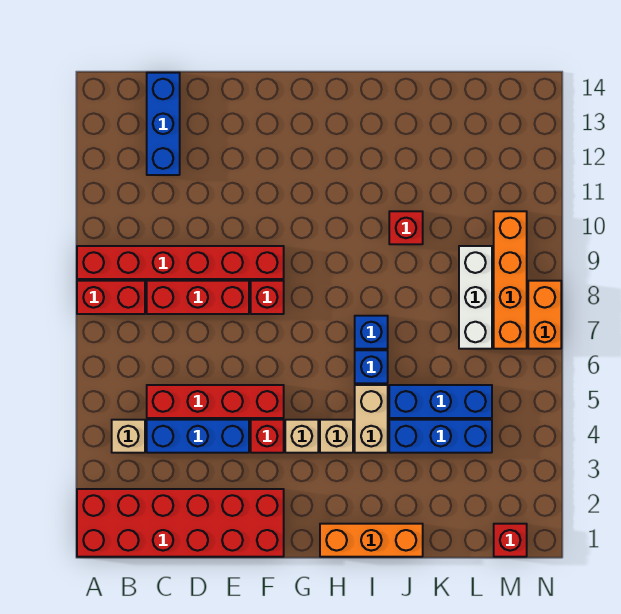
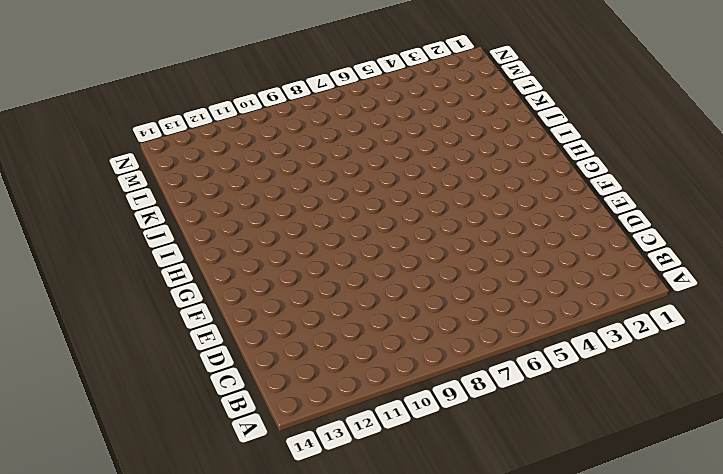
none -> red brick A1:F2 level 1
none -> red brick A8:B8 level 1
none -> red brick A9:F9 level 1

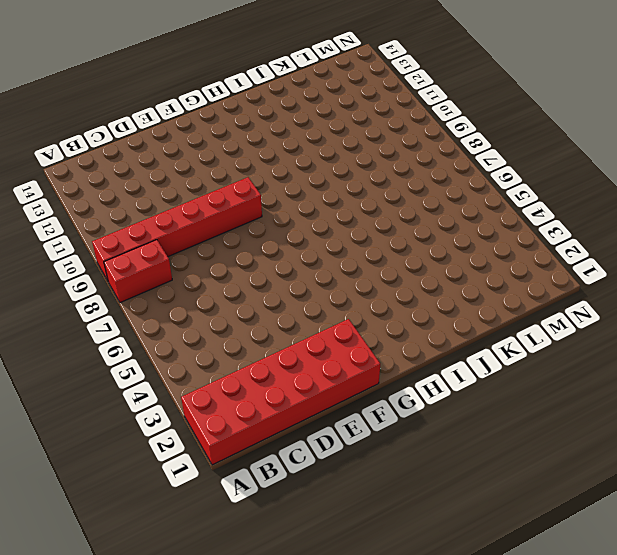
none -> tan brick B4 level 1
none -> blue brick C4:E4 level 1
none -> red brick C5:F5 level 1

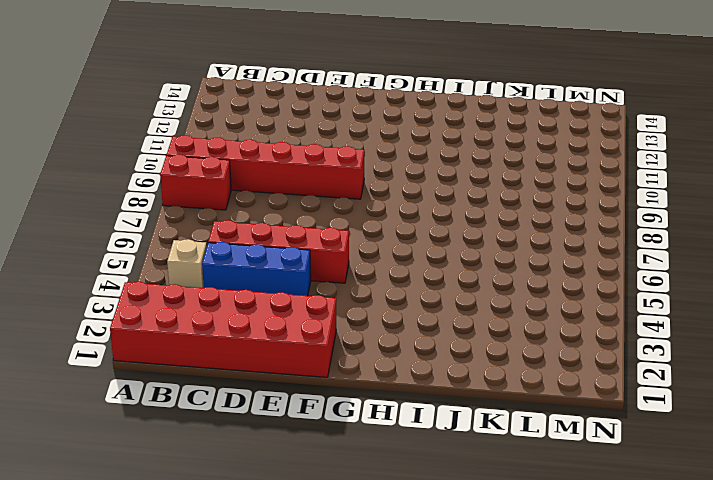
none -> red brick C8:E8 level 1
none -> blue brick C12:C14 level 1
none -> red brick F4 level 1

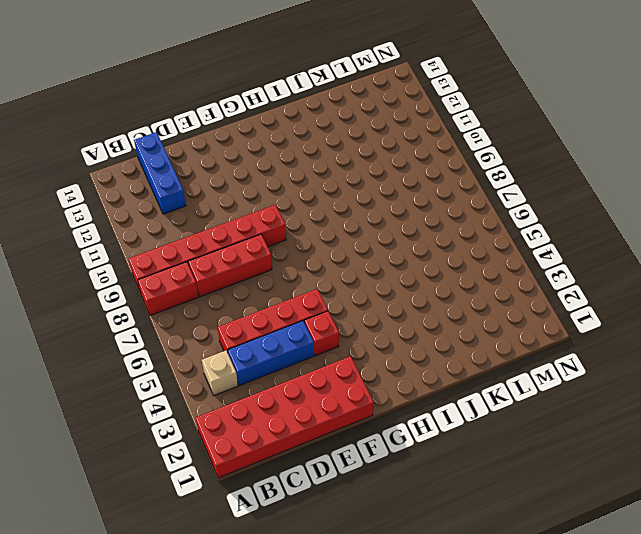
none -> red brick F8 level 1
none -> tan brick G4 level 1
none -> orange brick H1:J1 level 1

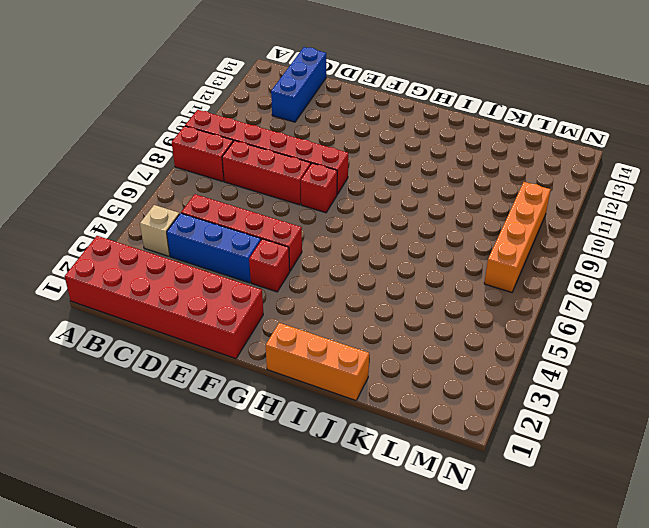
none -> tan brick G4 level 1
none -> tan brick H4 level 1
none -> tan brick I4:I5 level 1

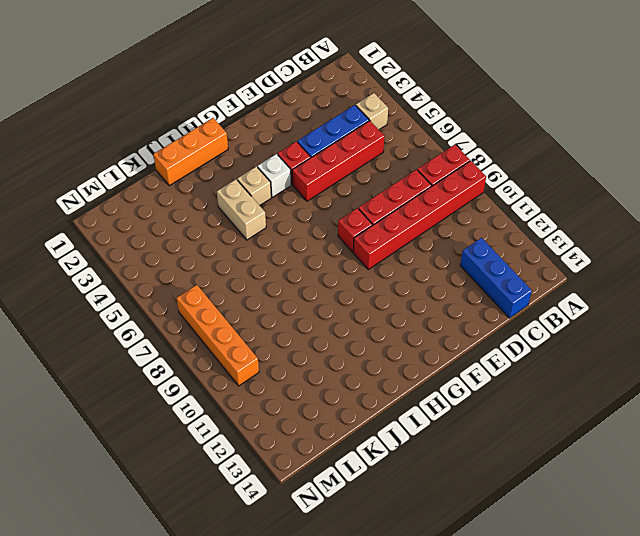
white brick G4 level 1 -> tan brick G4 level 1
none -> red brick A1:F2 level 1
none -> blue brick I6 level 1
none -> blue brick I7 level 1

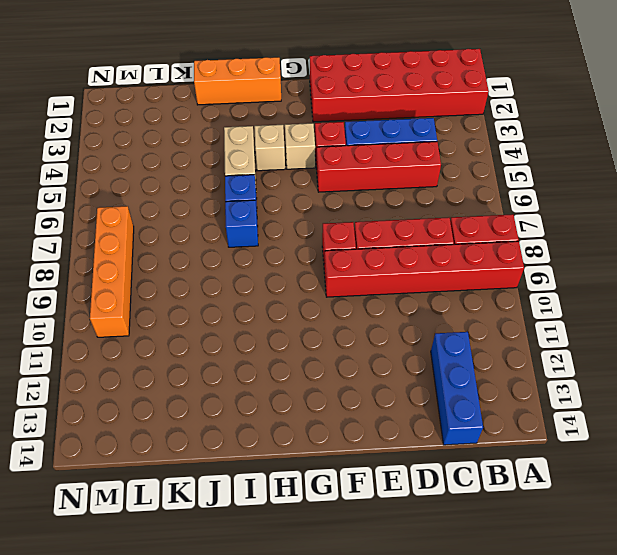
none -> tan brick B4 level 1
none -> blue brick J4:L4 level 1
none -> blue brick J5:L5 level 1

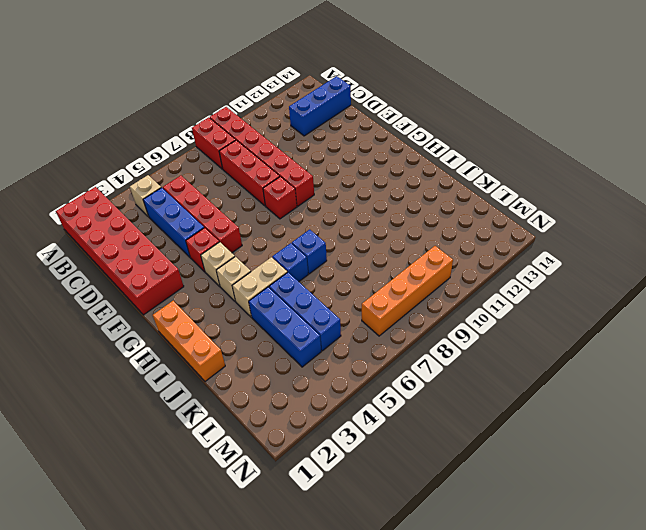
none -> red brick J10 level 1
none -> white brick L7:L9 level 1
none -> red brick M1 level 1

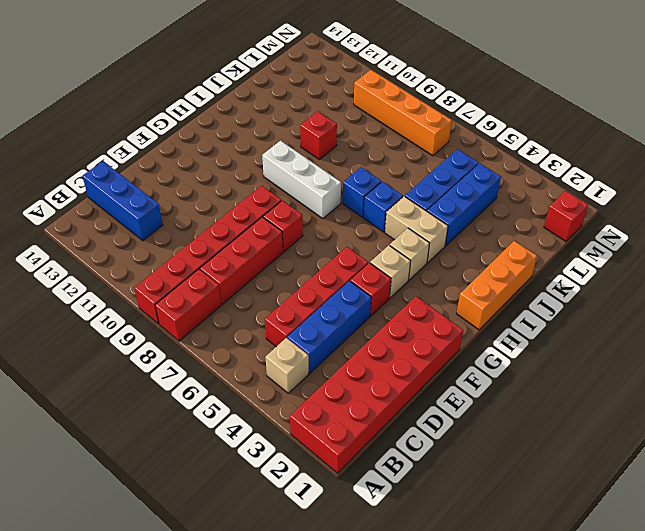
white brick H8:H10 level 1 -> white brick L7:L9 level 1
none -> orange brick N7:N8 level 1

